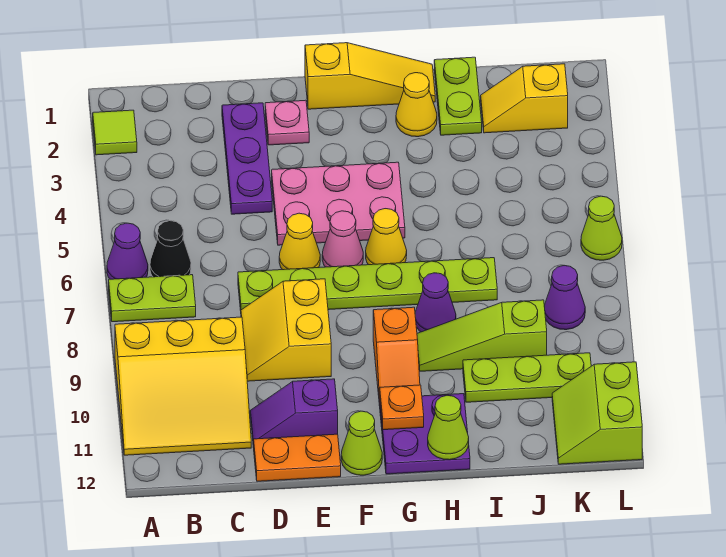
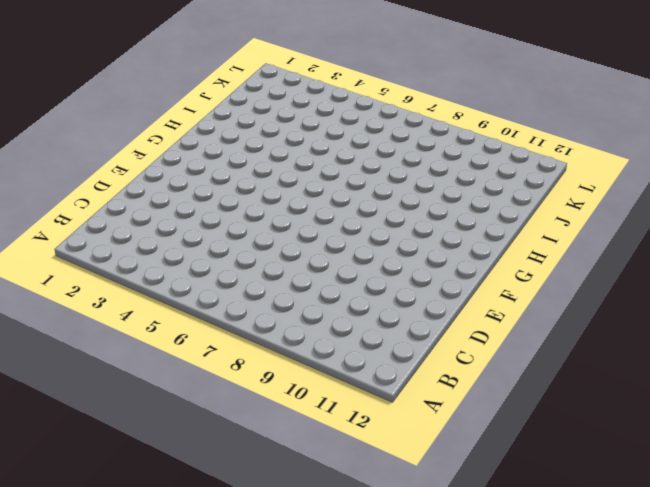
none -> lime tile A2 level 1
none -> purple cone A6 level 1
none -> lime plate A7:B7 level 1
none -> yellow slope A9:C11 level 1 top 9

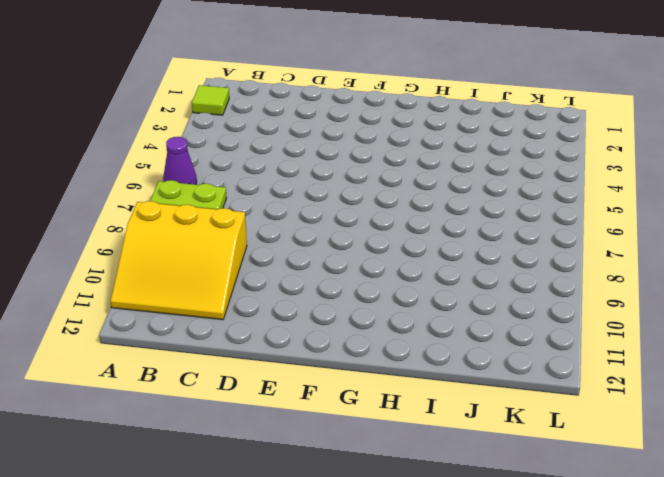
none -> black cone B6 level 1
none -> purple plate D2:D4 level 1
none -> lime plate D7:I7 level 1
none -> yellow slope D8:E9 level 1 top E

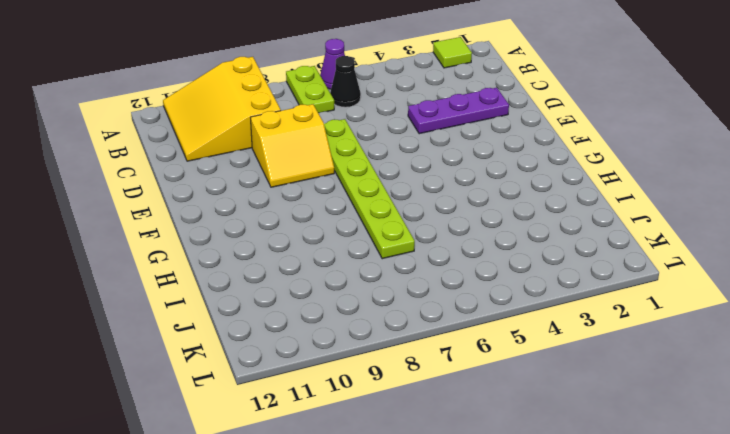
yellow slope D8:E9 level 1 top D -> yellow slope D8:E9 level 1 top E
none -> purple slope D11:E11 level 1 top E
none -> orange plate D12:E12 level 1
none -> pink plate E2 level 1
none -> pink plate E4:G5 level 1

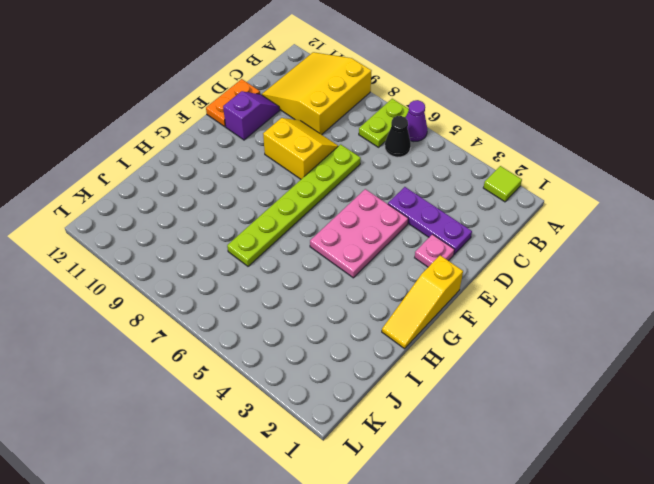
none -> yellow cone E6 level 1
none -> pink cone F6 level 1
none -> lime cone F12 level 1
none -> yellow cone G6 level 1

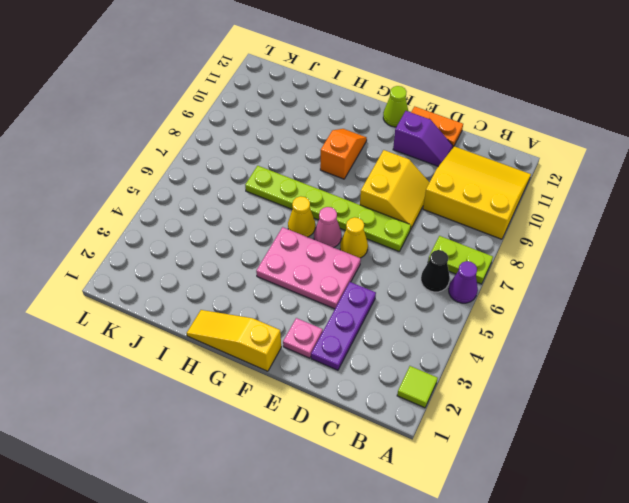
none -> purple plate G11:H12 level 1
none -> yellow cone H2 level 1
none -> purple cone H8 level 1
none -> lime slope H9:J9 level 1 top J

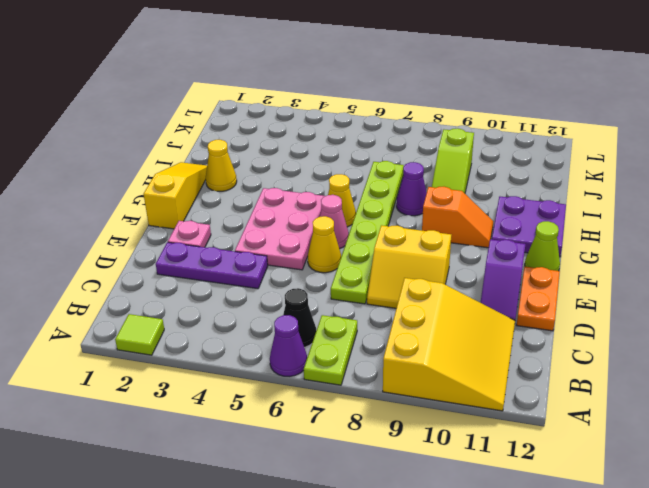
none -> lime plate I1:I2 level 1
none -> lime plate I10:K10 level 1
none -> yellow slope J2:K2 level 1 top K
none -> purple cone K8 level 1

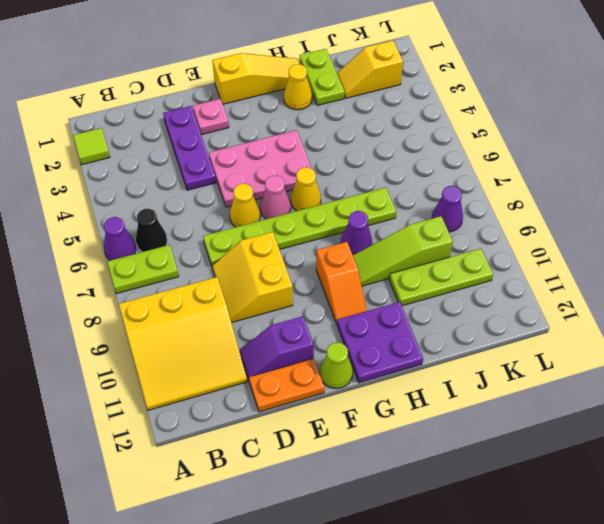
none -> lime slope K11:L12 level 1 top L
none -> lime cone L6 level 1
none -> orange plate G11 level 2
none -> lime cone H12 level 2

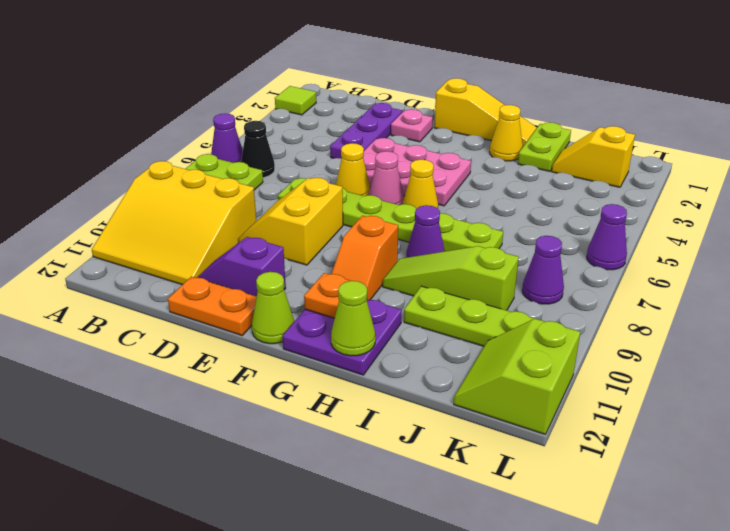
purple cone L6 level 1 -> lime cone L6 level 1

